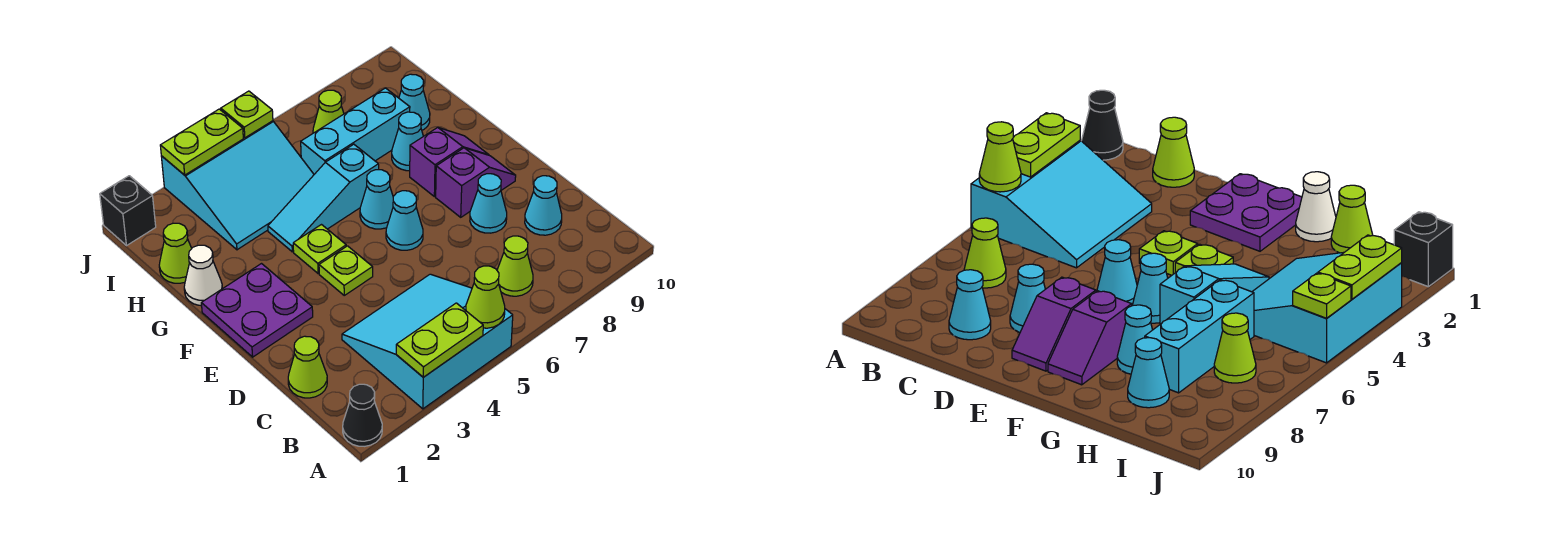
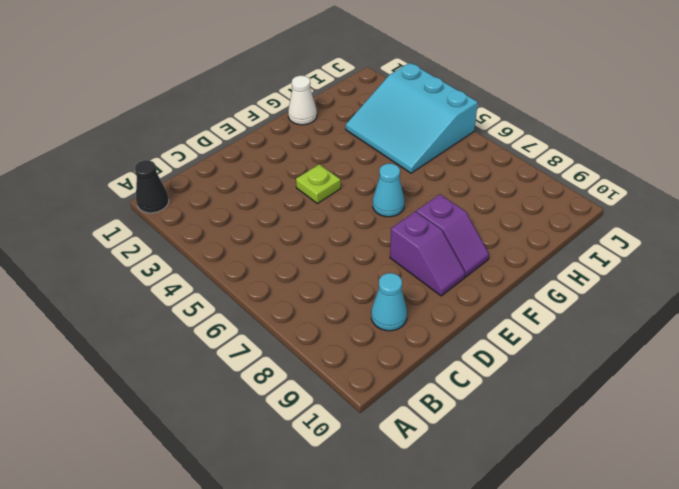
none -> cyan slope A3:C5 level 1 top A
none -> lime cone B7 level 1
none -> lime cone C1 level 1

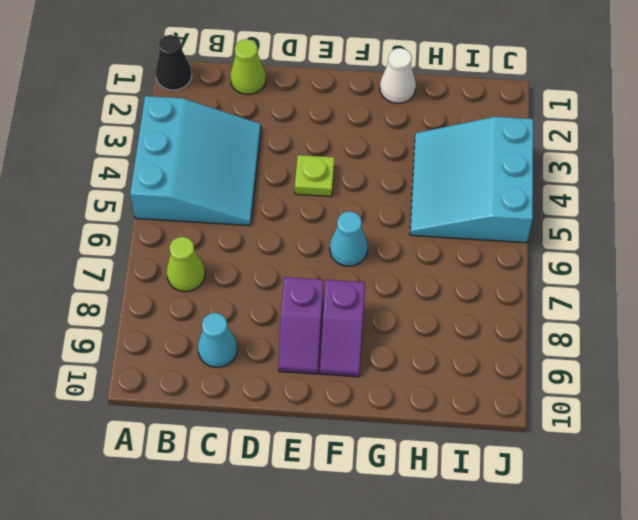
none -> cyan cone D8 level 1
none -> purple plate E1:F2 level 1
none -> cyan cone E6 level 1

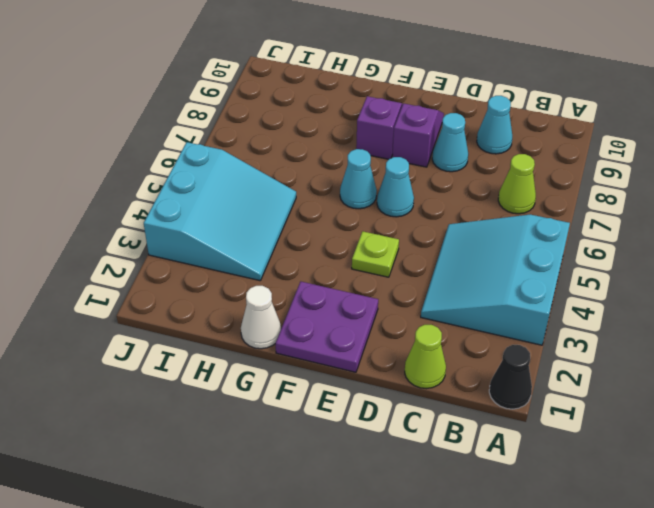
none -> lime plate F4 level 1
none -> cyan slope G4:G6 level 1 top 6
none -> cyan cone G8 level 1

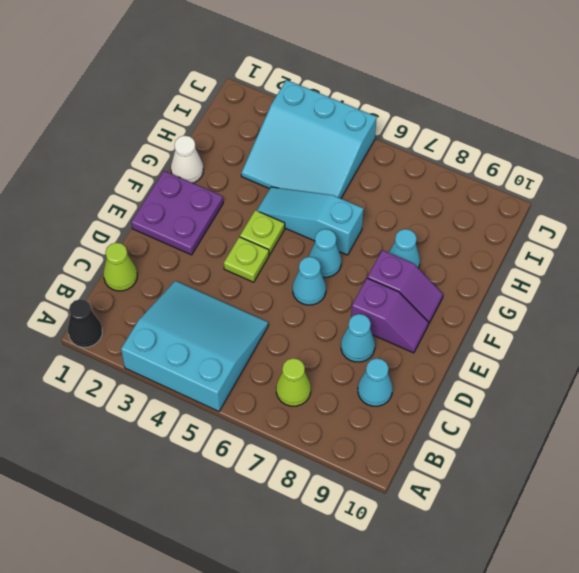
none -> lime cone H1 level 1
none -> cyan brick H6:H8 level 1
none -> cyan cone H9 level 1

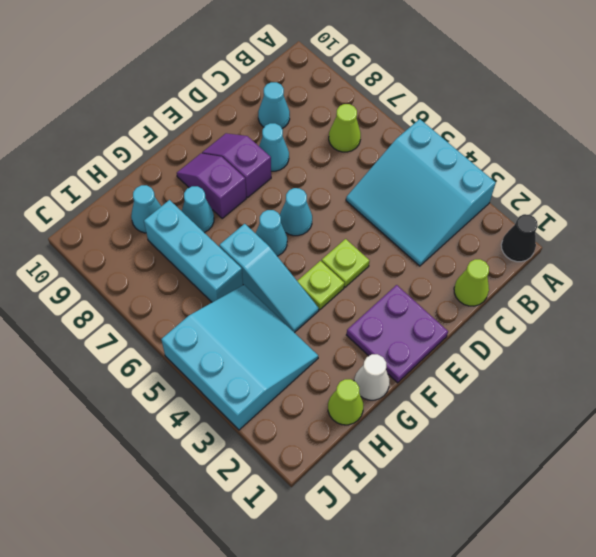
none -> lime cone I7 level 1
none -> black brick J1 level 1
none -> lime plate A3:A4 level 2

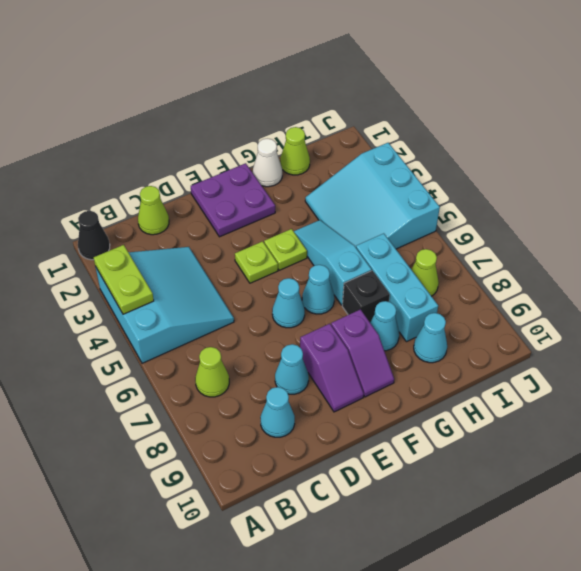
black brick G7 level 1 -> black brick J1 level 1
none -> lime cone A5 level 2
none -> lime plate J3:J4 level 2
none -> lime plate J5 level 2

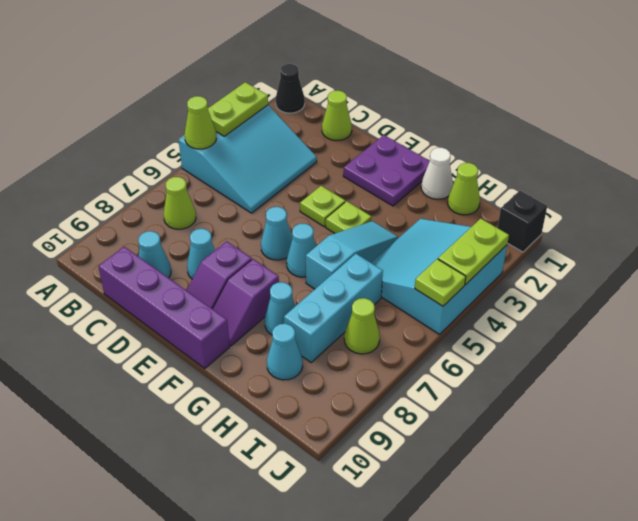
purple brick C10:F10 level 1 -> none

